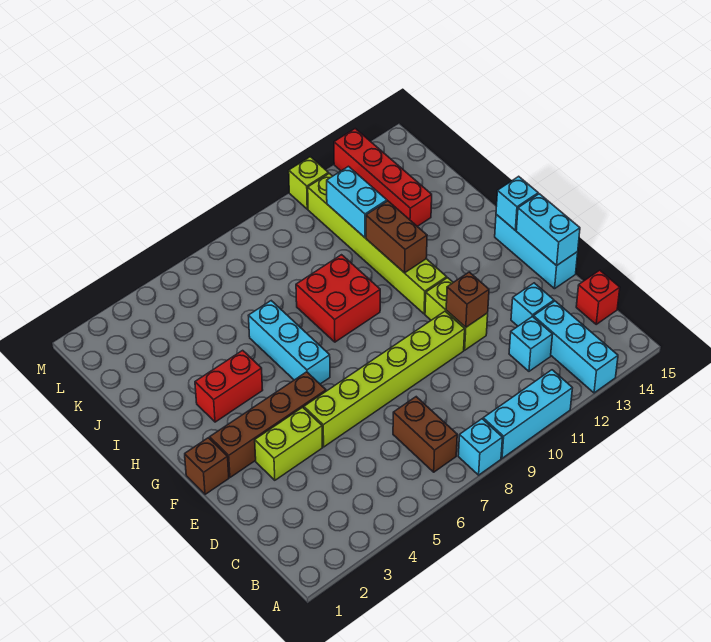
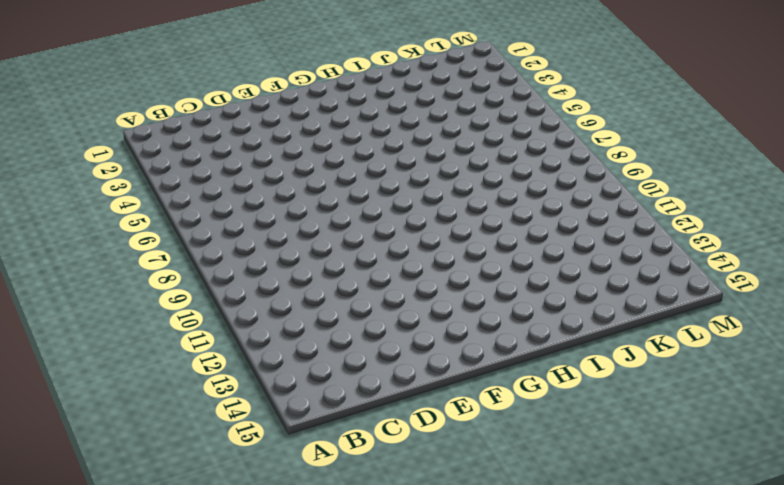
none -> cyan brick A8 level 1
none -> cyan brick A9:A11 level 1
none -> cyan brick A13:C13 level 1

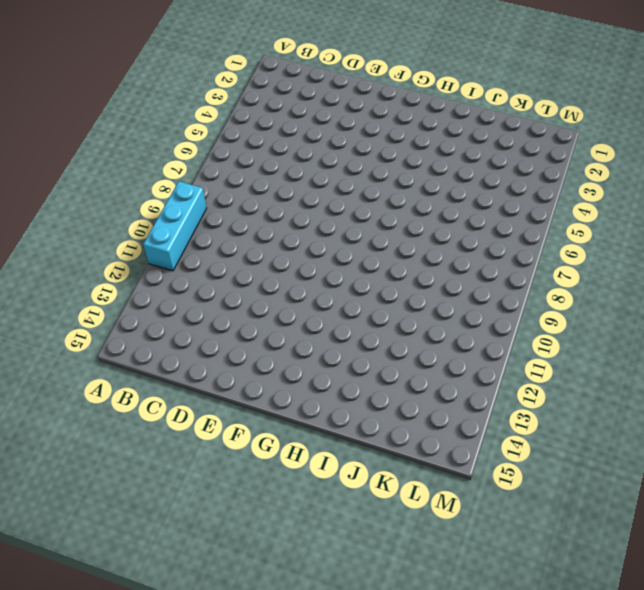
none -> cyan brick A8 level 1
none -> cyan brick A13:C13 level 1
none -> brown brick B7:C7 level 1

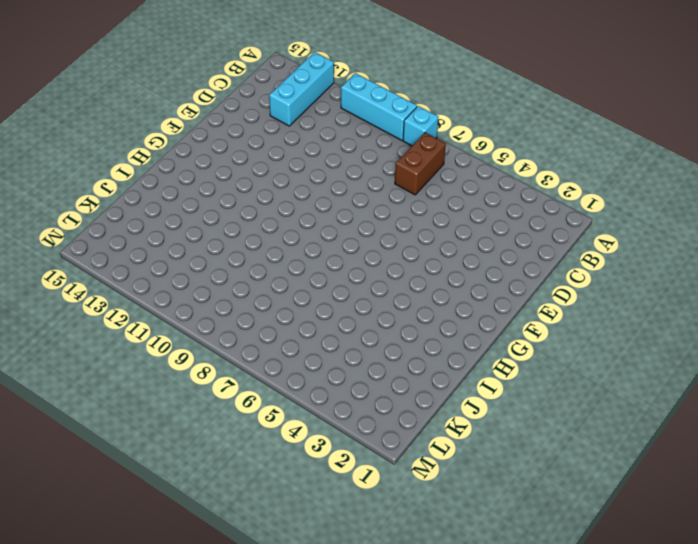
none -> cyan brick C12 level 1
none -> red brick C15 level 1
none -> cyan brick D13 level 1

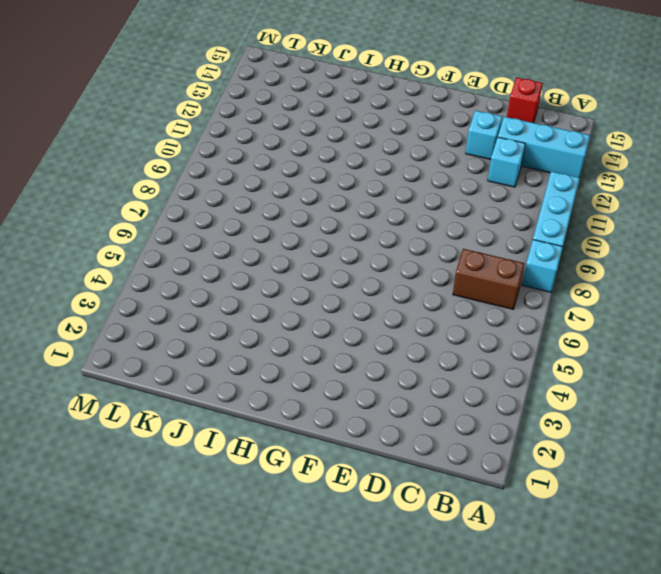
none -> lime brick E3:E4 level 1
none -> lime brick E5:E10 level 1
none -> lime brick E11:F11 level 1

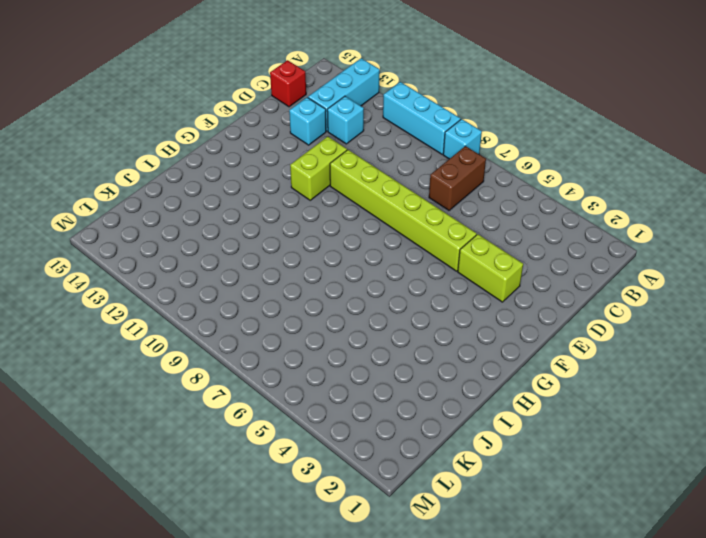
none -> cyan brick E15:G15 level 1
none -> brown brick F1 level 1
none -> brown brick F2:F5 level 1

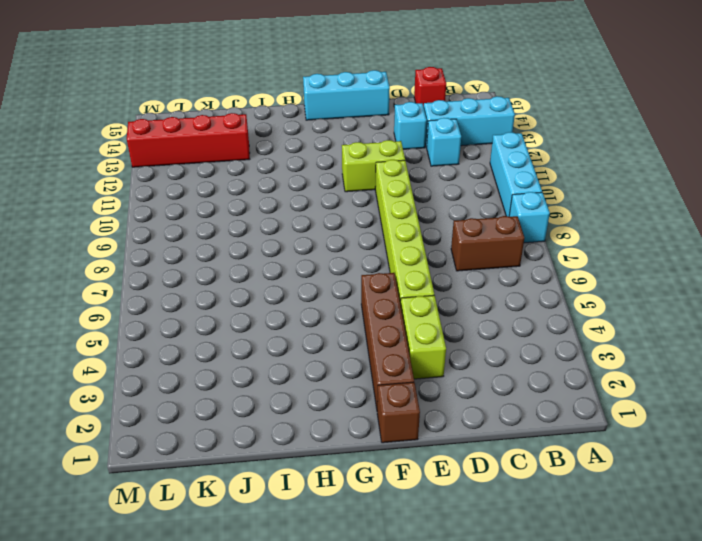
none -> cyan brick G6:I6 level 1
none -> lime brick G11:L11 level 1
none -> red brick H3:H4 level 1

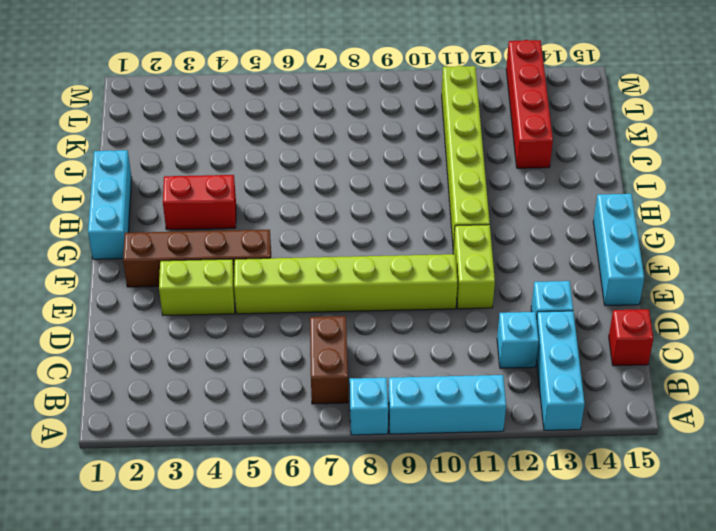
cyan brick G1:I1 level 1 -> cyan brick G6:I6 level 1
none -> brown brick F1 level 1
none -> red brick H8:I9 level 1
none -> lime brick M11 level 1

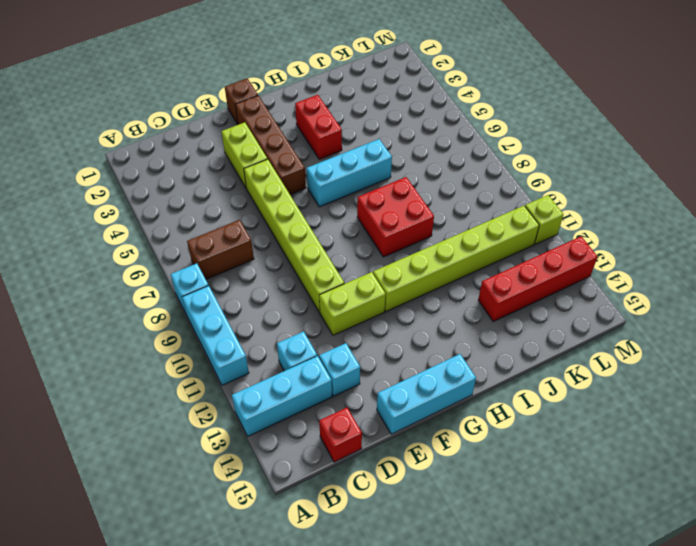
none -> brown brick E11 level 2
none -> cyan brick E15:F15 level 2
none -> cyan brick G15 level 2

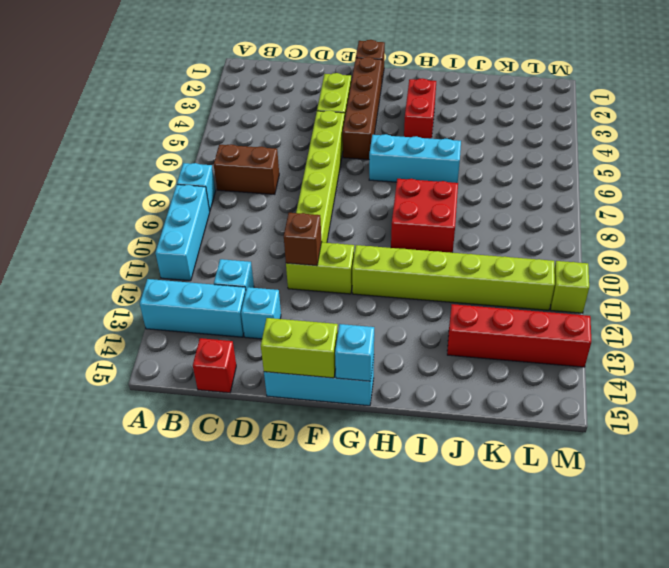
lime brick E15:F15 level 2 -> cyan brick E15:F15 level 2
none -> brown brick H11:I11 level 2
none -> cyan brick J11:K11 level 2

